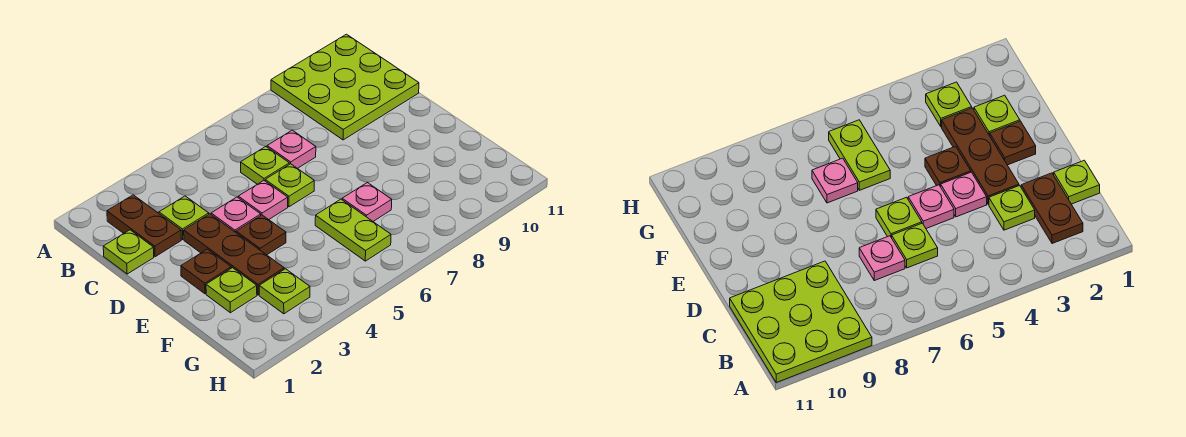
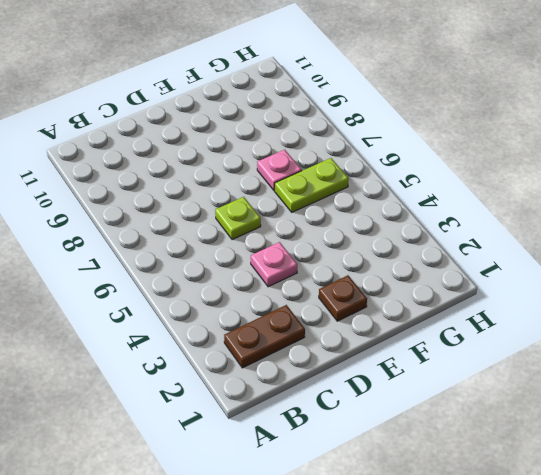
none -> lime plate A9:C11 level 1
none -> lime plate C1 level 1
none -> lime plate C3 level 1

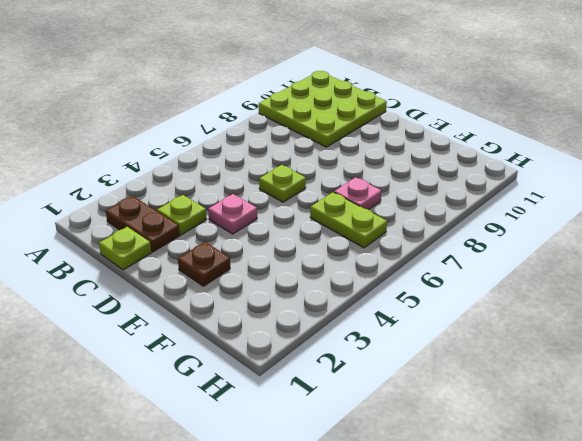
none -> lime plate C6 level 1
none -> pink plate C7 level 1
none -> brown plate D3:F3 level 1

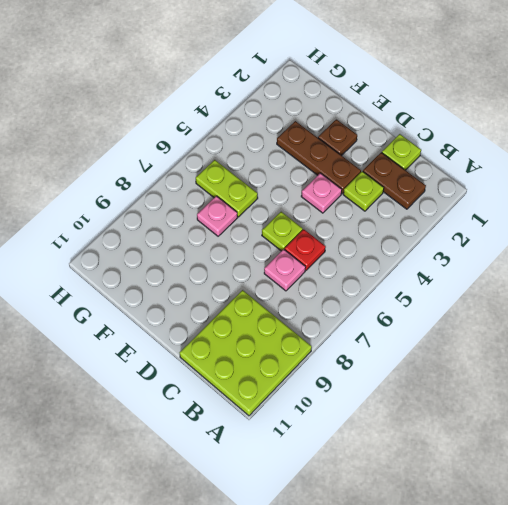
red plate C6 level 1 -> lime plate C6 level 1
none -> pink plate D5 level 1
none -> brown plate E4 level 1
none -> lime plate F2 level 1

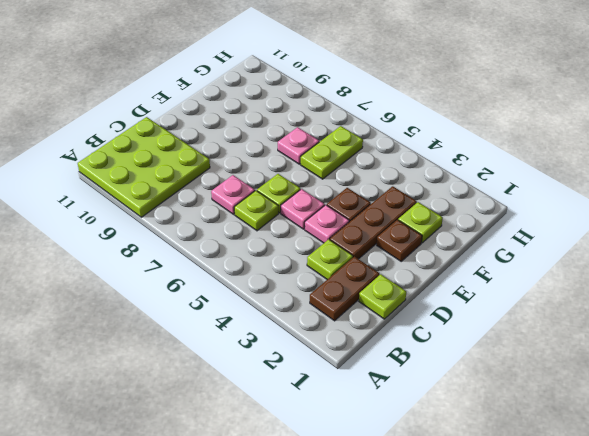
none -> lime plate G3 level 1

